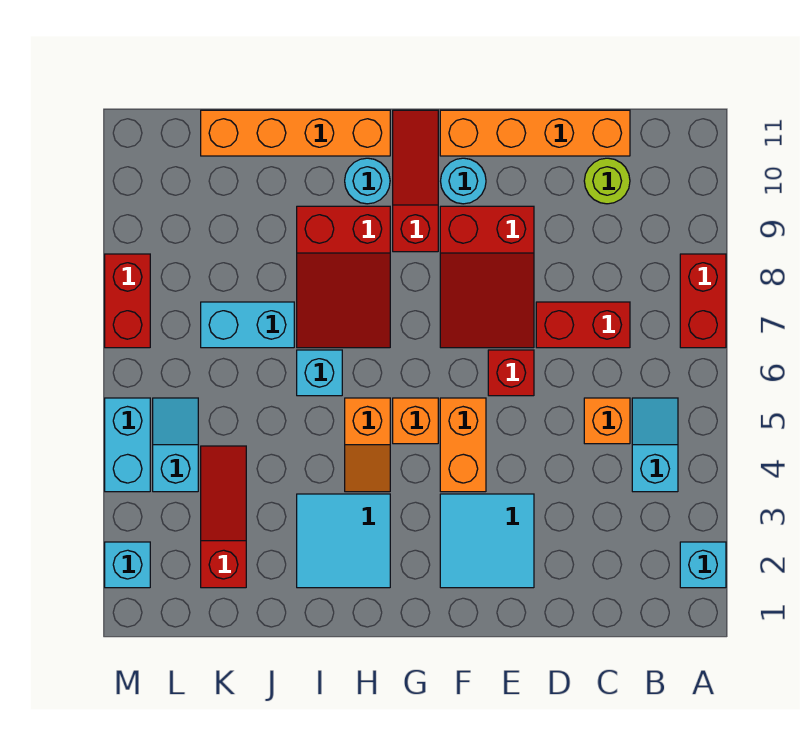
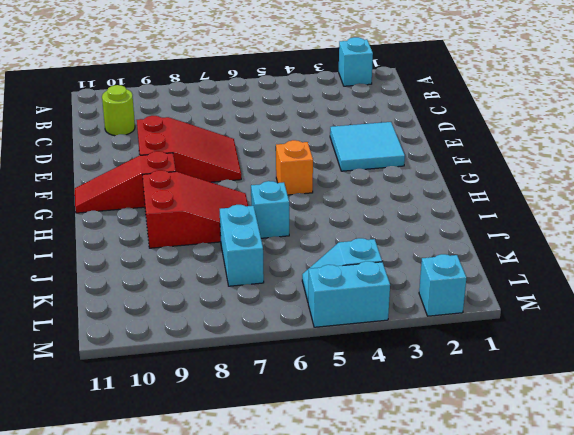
none -> red brick A7:A8 level 1
none -> cyan slope B4:B5 level 1 top 4
none -> orange brick C5 level 1

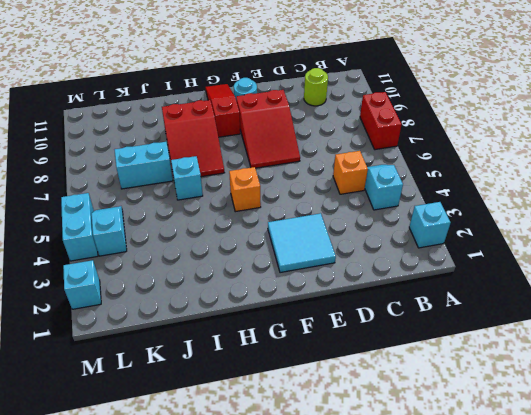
none -> red brick C7:D7 level 1
none -> orange brick C11:F11 level 1
none -> red brick E6 level 1

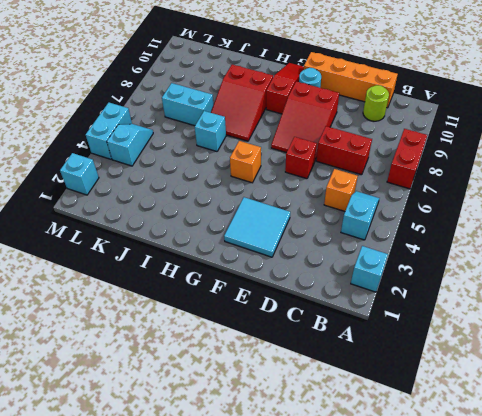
none -> orange brick F4:F5 level 1
none -> cyan tile H2:I3 level 1
none -> orange slope H4:H5 level 1 top 5

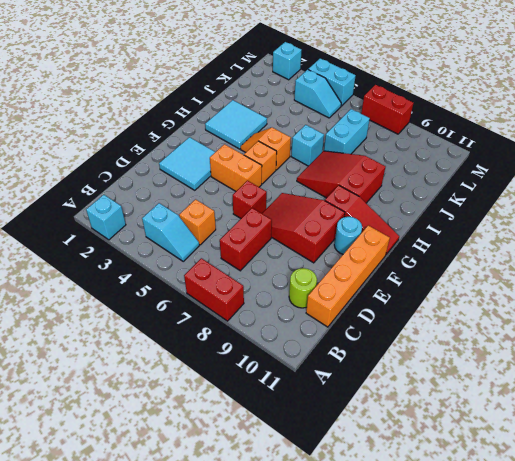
none -> cyan round brick H10 level 1
none -> orange brick H11:K11 level 1
none -> red slope K2:K4 level 1 top 2

